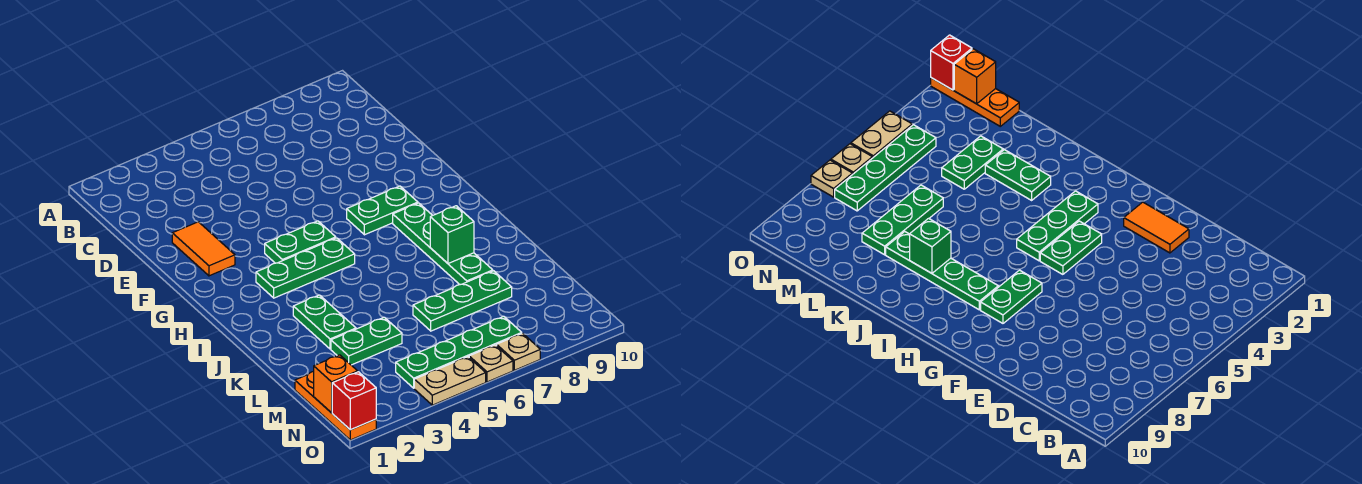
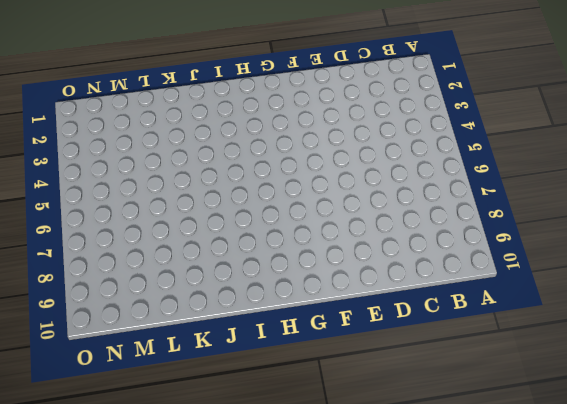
none -> orange tile E2:F2 level 1
none -> green plate G4:G5 level 1
none -> green plate G7:G8 level 1

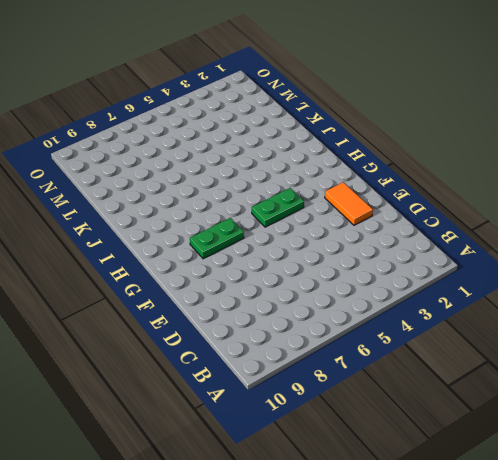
none -> green plate H3:H5 level 1
none -> green plate H8:K8 level 1
none -> green plate J3:K3 level 1

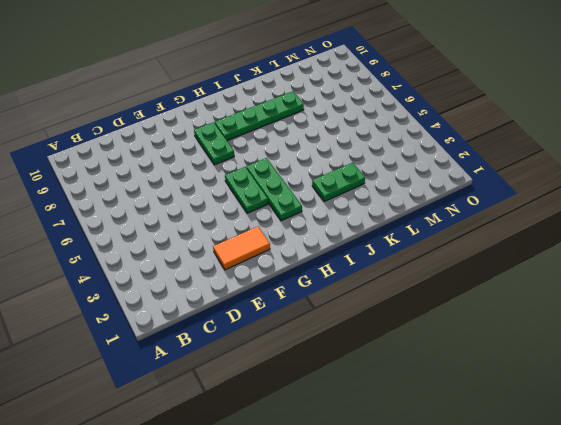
none -> green plate L3:L4 level 1
none -> green plate L6:L8 level 1
none -> orange plate M1:O1 level 1

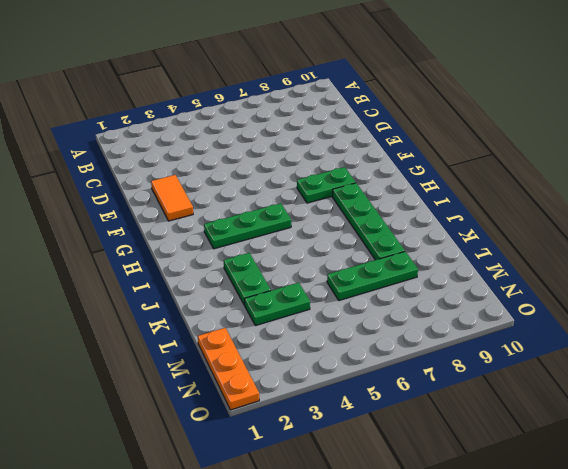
none -> green plate G4:G5 level 1
none -> green plate N4:N7 level 1
none -> tan plate O4:O5 level 1

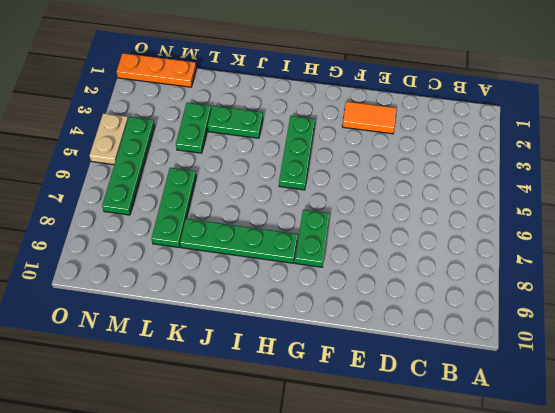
none -> green plate G4:G5 level 1
none -> tan plate O6 level 1
none -> tan plate O7 level 1

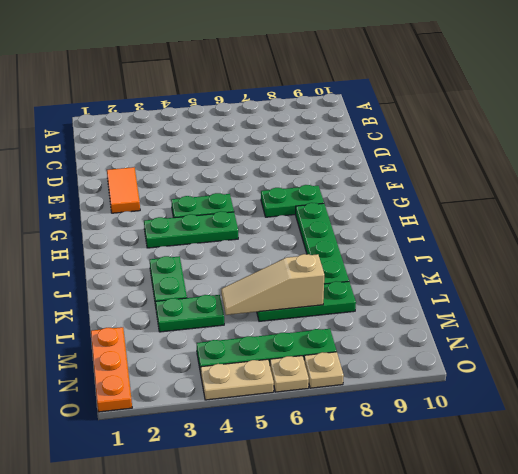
tan slope L5:L7 level 2 top 7 -> none
none -> green brick J8 level 2
none -> orange brick N1 level 2
none -> red brick O1 level 2

